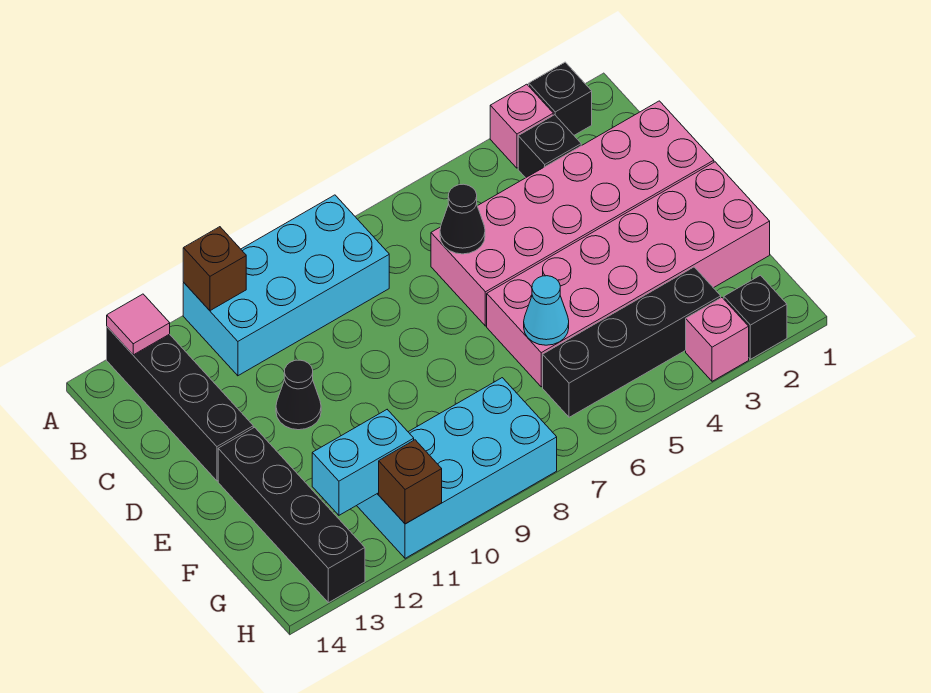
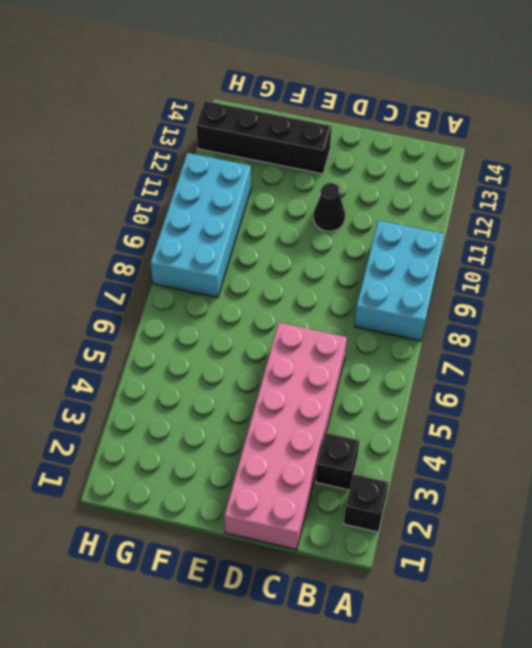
cyan brick A8:B10 level 1 -> cyan brick A8:B11 level 1
none -> pink brick A3 level 1
none -> black brick A13:D13 level 1
none -> pink brick E1:F6 level 1

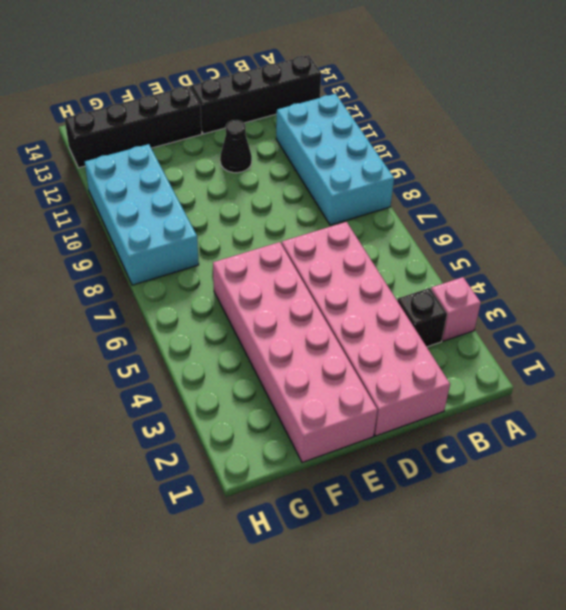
none -> black brick A2 level 1
none -> black brick G3:G6 level 1
none -> black brick H2 level 1

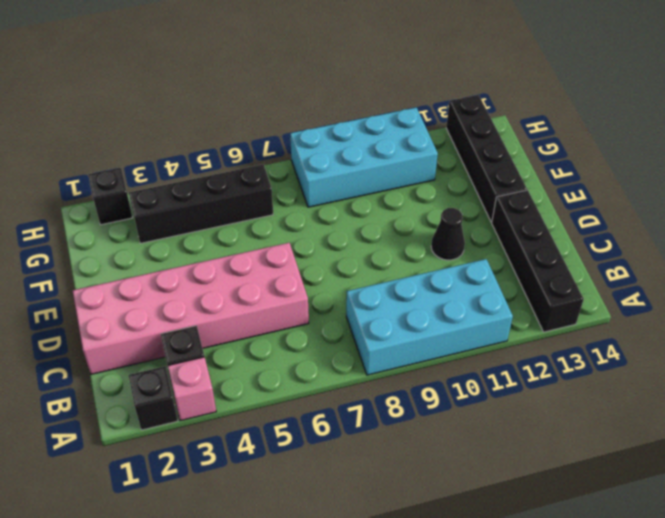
none -> pink brick E1:F6 level 1
none -> pink brick H3 level 1
none -> brown brick A11 level 2

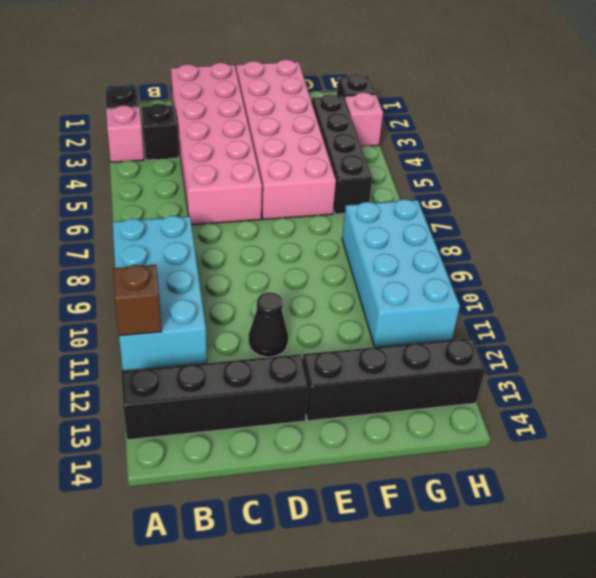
none -> pink tile A13 level 2
none -> black cone C6 level 2
none -> cyan cone F6 level 2

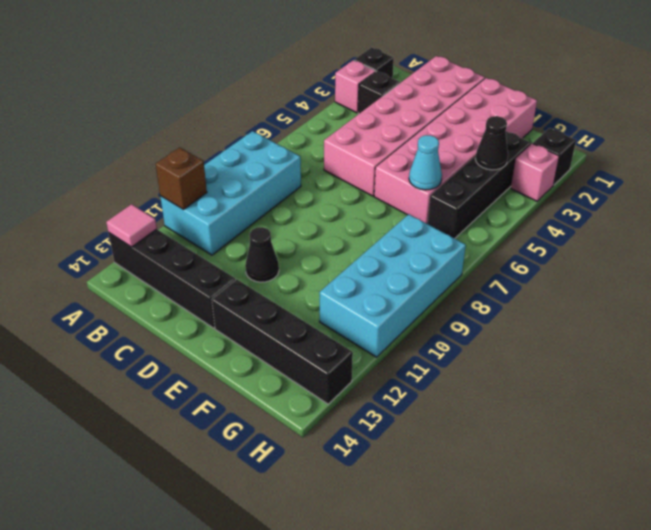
black cone G4 level 2 -> black cone C6 level 2
none -> cyan brick G11:G12 level 2
none -> brown brick H11 level 2

